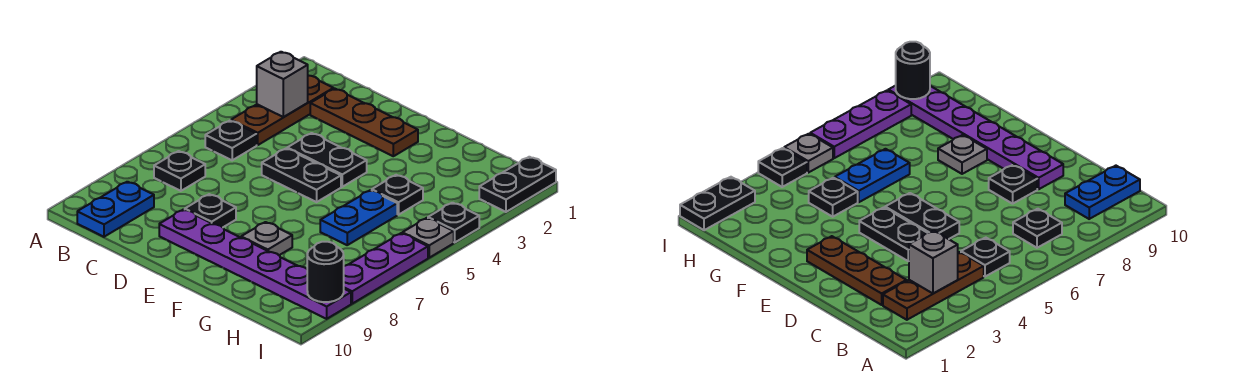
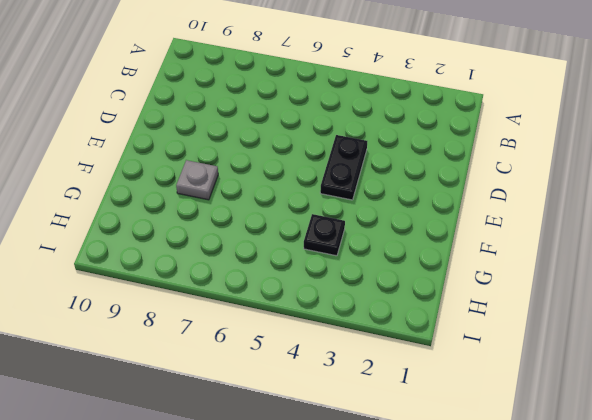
none -> brown plate B2:B4 level 1
none -> black plate B5 level 1
none -> black plate B7 level 1

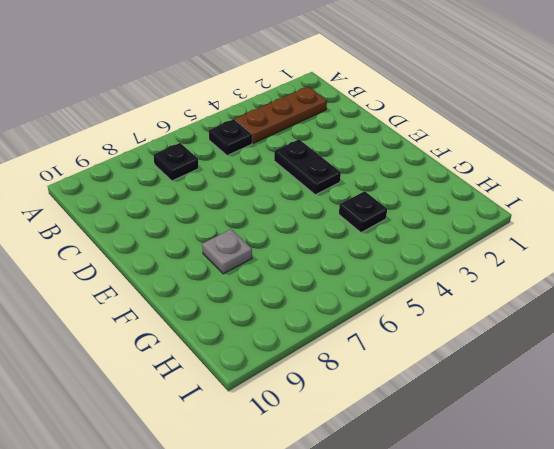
none -> blue plate B9:B10 level 1
none -> brown plate C2:E2 level 1
none -> black plate D5:E5 level 1

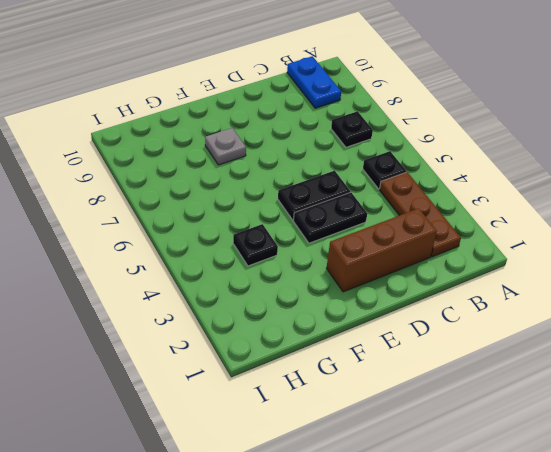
brown brick C2:E2 level 1 -> brown plate C2:E2 level 1
none -> black plate D8 level 1
none -> purple plate D9:I9 level 1
none -> blue plate G5:G6 level 1

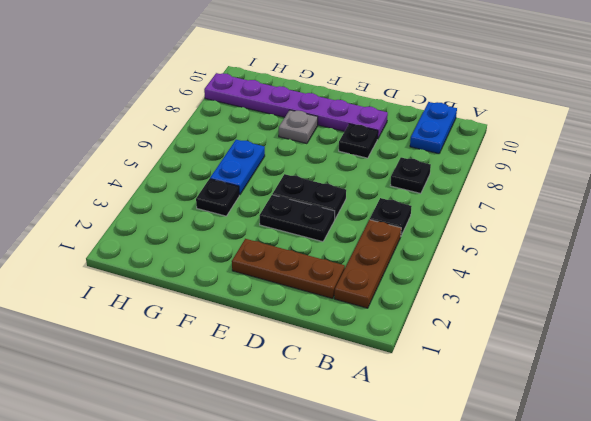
none -> black plate I1:I2 level 1
none -> black plate I4 level 1
none -> grey plate I5 level 1

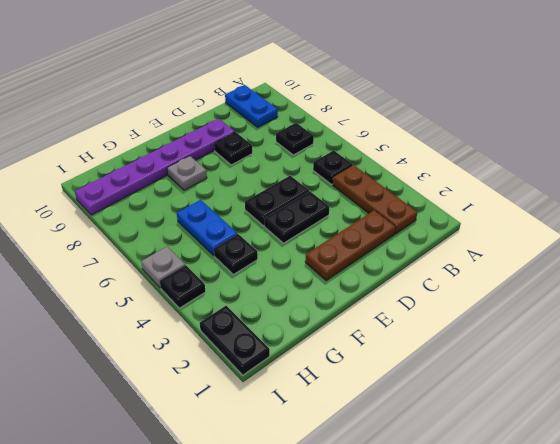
none -> purple plate I6:I8 level 1
none -> grey brick B3 level 2
none -> black round brick I9 level 2

